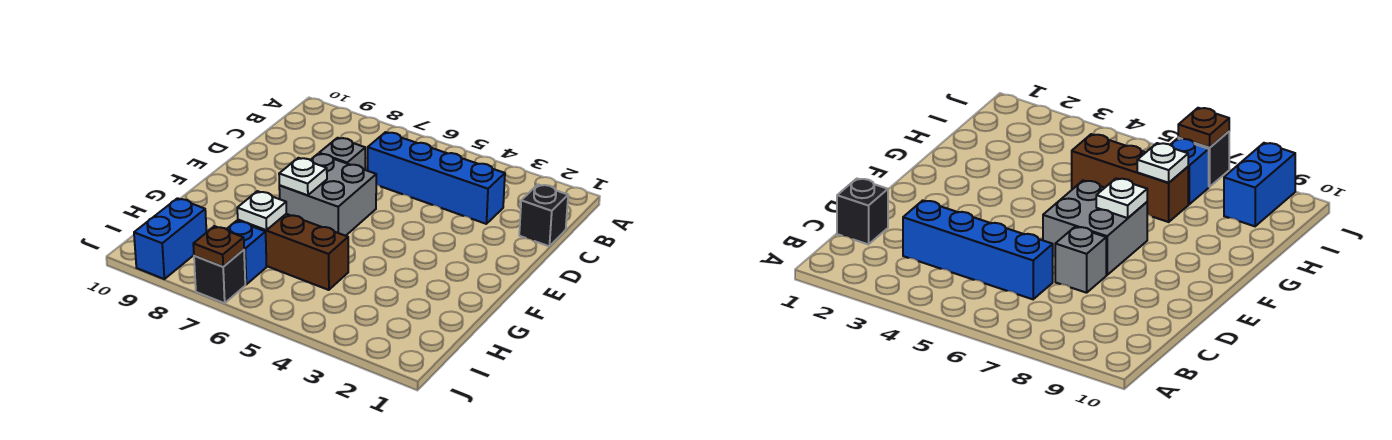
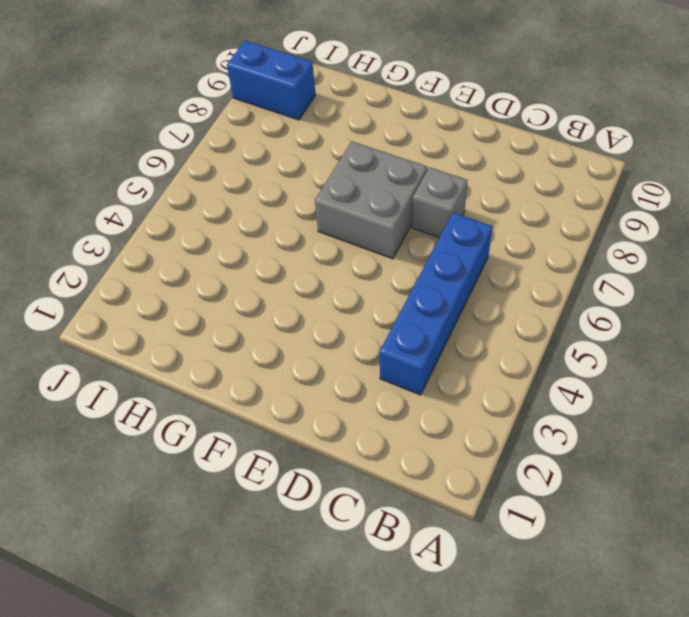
none -> black brick C1 level 1
none -> brown brick H5:H7 level 1

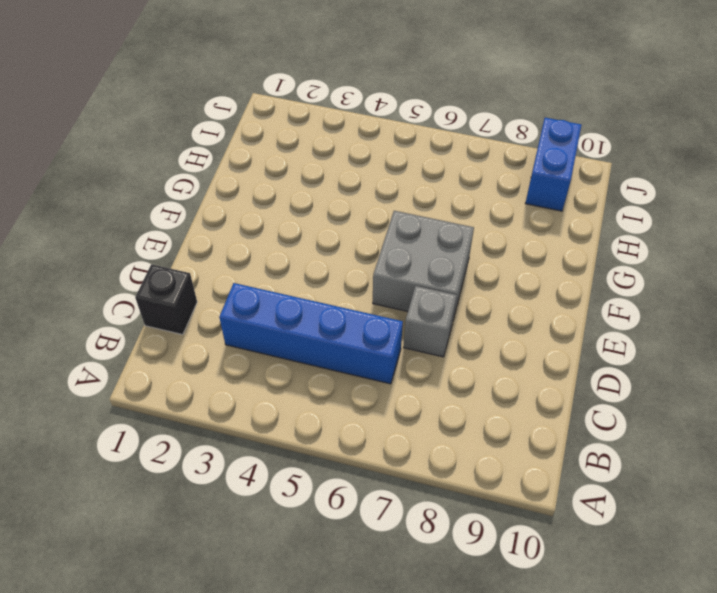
none -> brown brick H5:H7 level 1
none -> blue brick I7 level 1

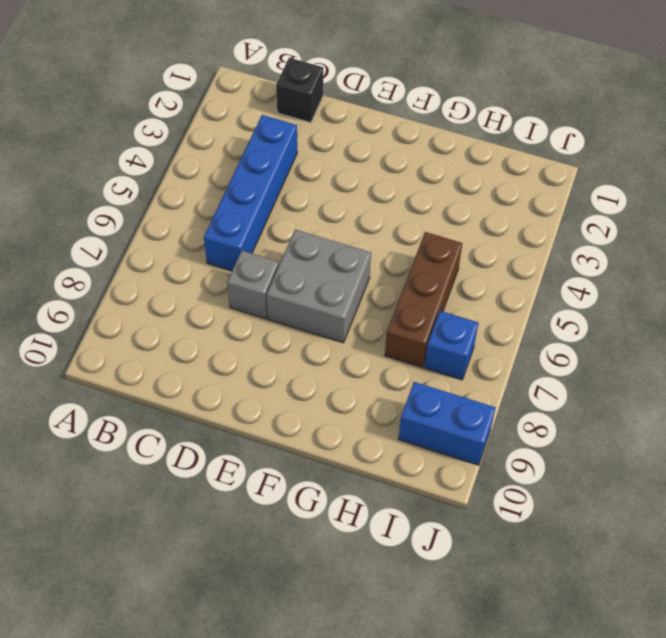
none -> black brick J7 level 1
none -> white plate F7 level 2

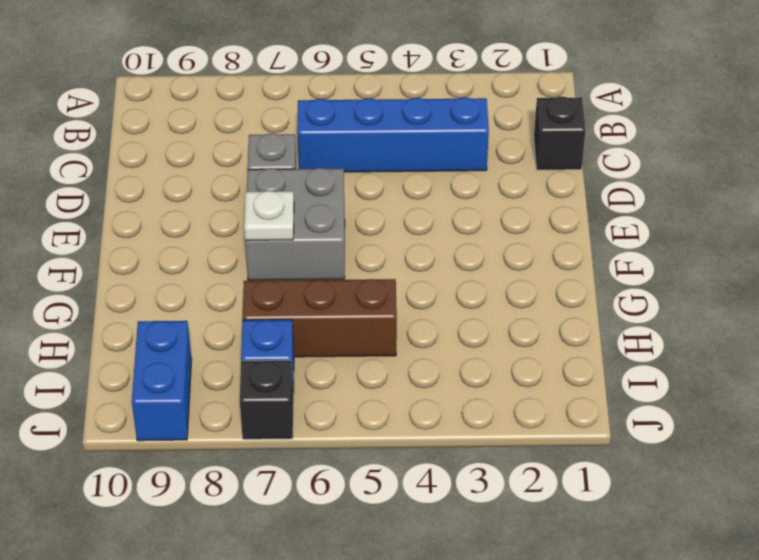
none -> white plate H7 level 2
none -> brown plate J7 level 2

